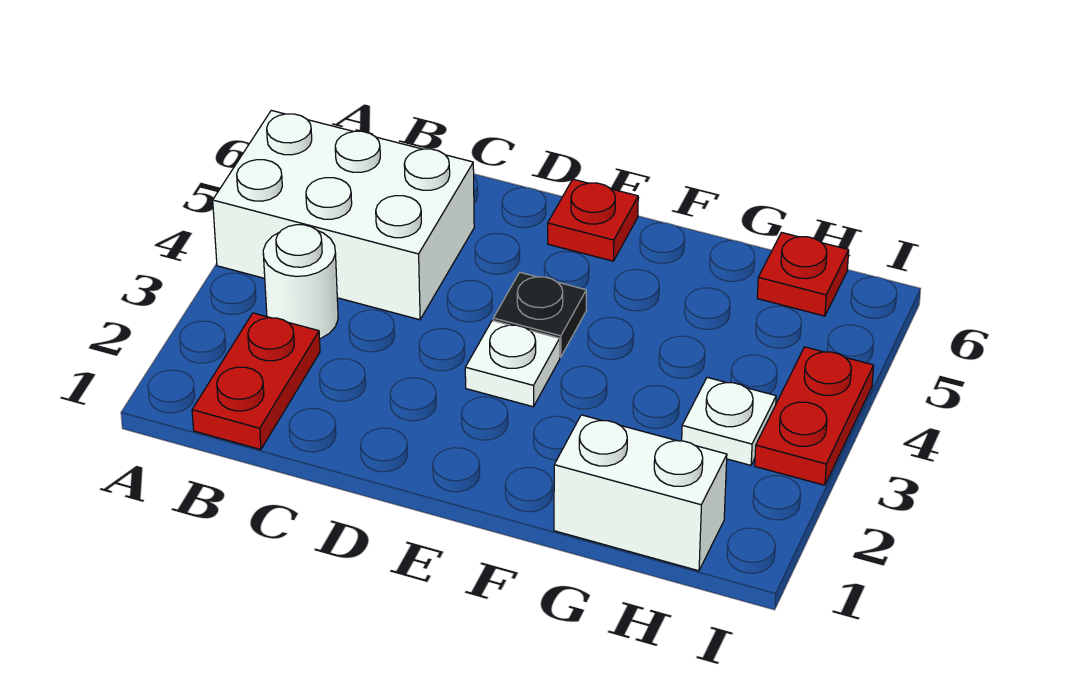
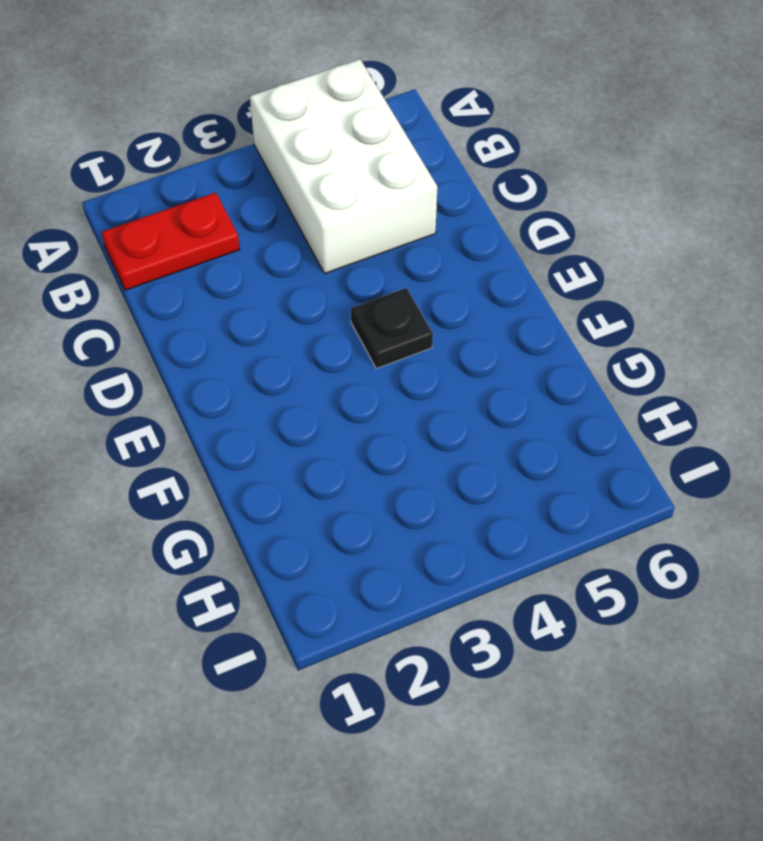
none -> white round brick B3 level 1
none -> white plate E3 level 1

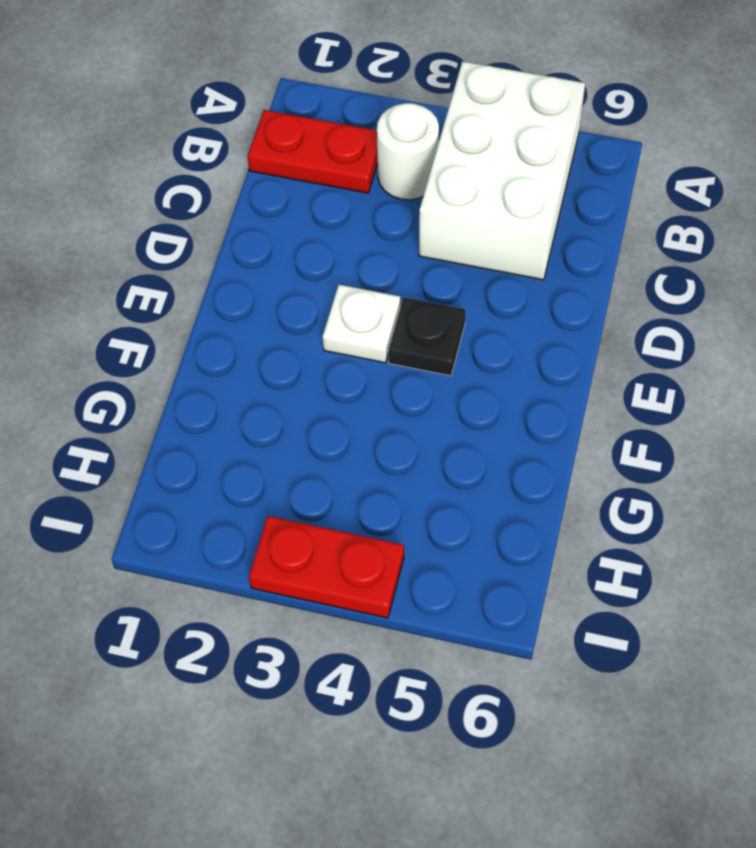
none -> red plate E6 level 1
none -> white brick G1:H1 level 1

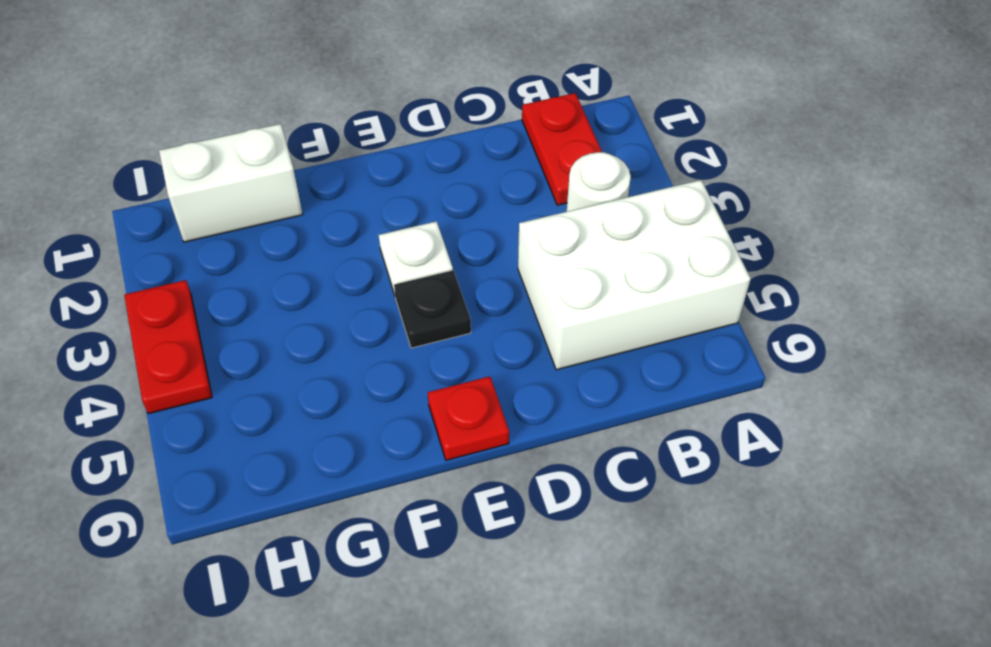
none -> white plate H3 level 1
none -> red plate H6 level 1

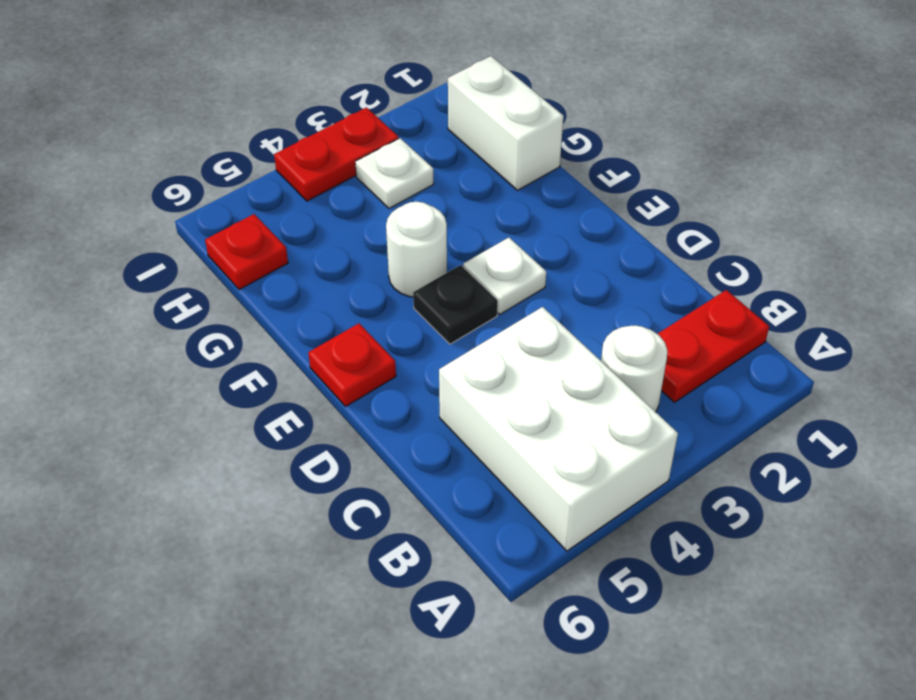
white round brick F4 level 1 -> none

